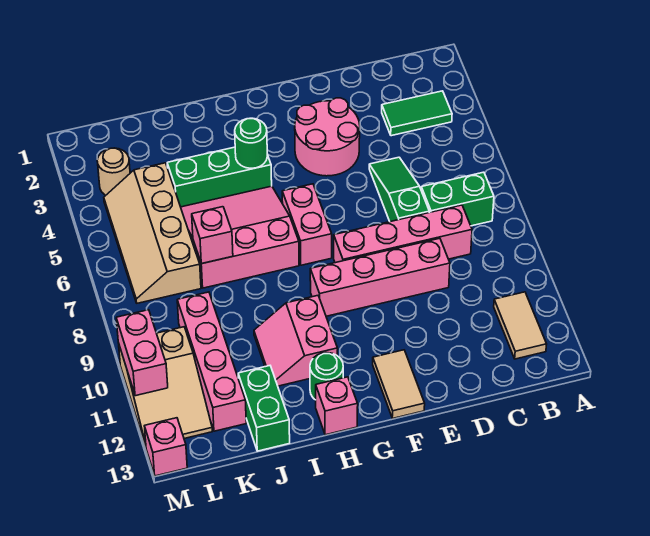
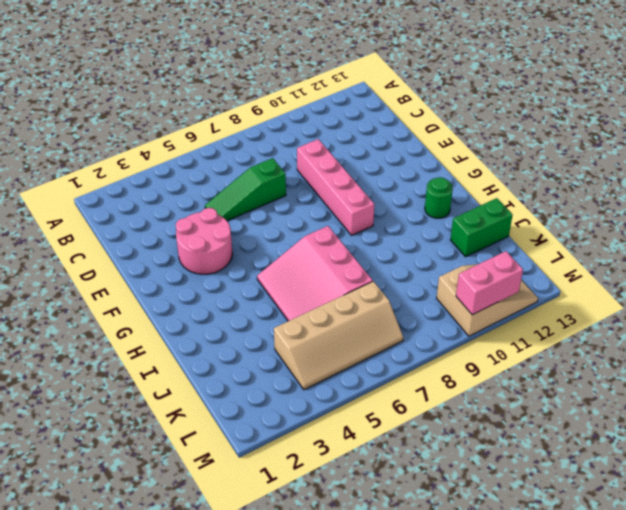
none -> green tile B3:C3 level 1
none -> green brick B7:C7 level 1
none -> tan tile B11:B12 level 1

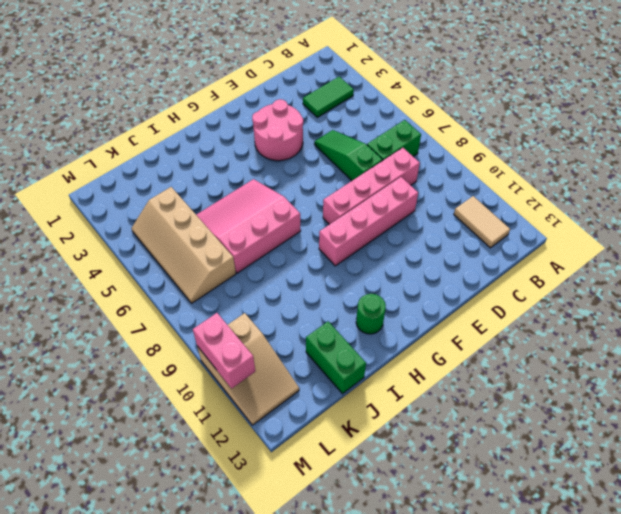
none -> tan tile F12:F13 level 1
none -> pink brick G6:G7 level 1
none -> green brick H4:J4 level 1

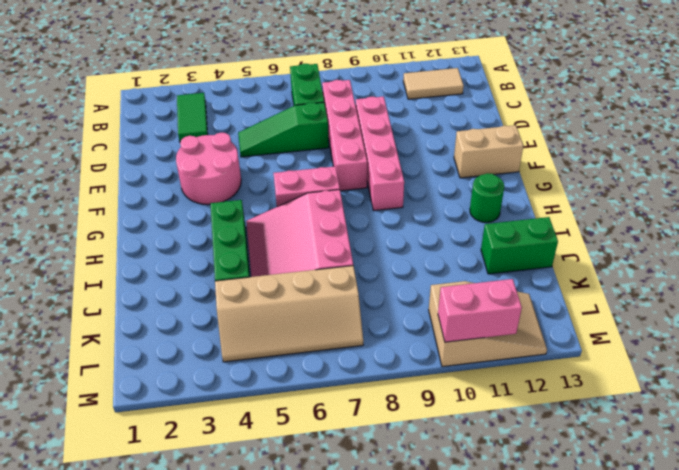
tan brick F12:F13 level 1 -> tan tile F12:F13 level 1
none -> pink slope H10:I11 level 1 top H
none -> pink brick H13 level 1
none -> pink brick K9:K12 level 1

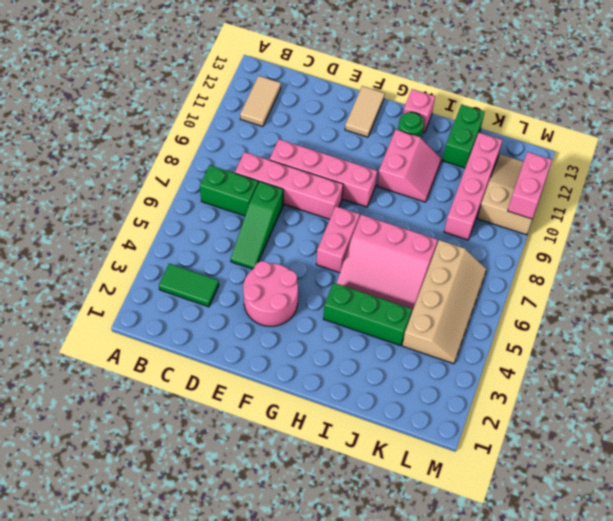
none -> tan round brick L3 level 1
none -> pink brick M13 level 1
none -> green round brick H4 level 2

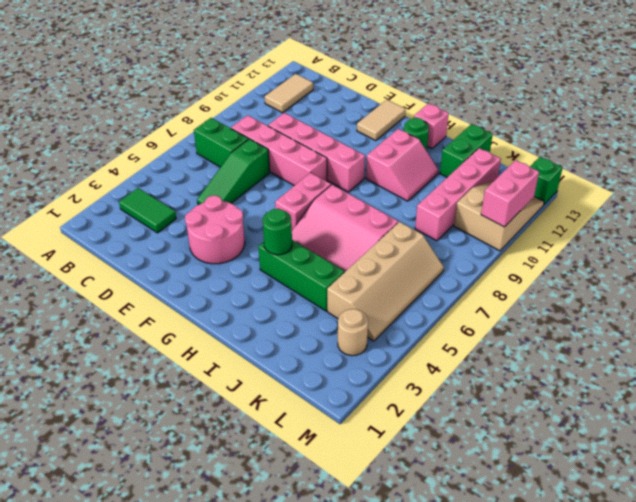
green brick M13 level 1 -> pink brick M13 level 1
none -> pink brick J7 level 2

